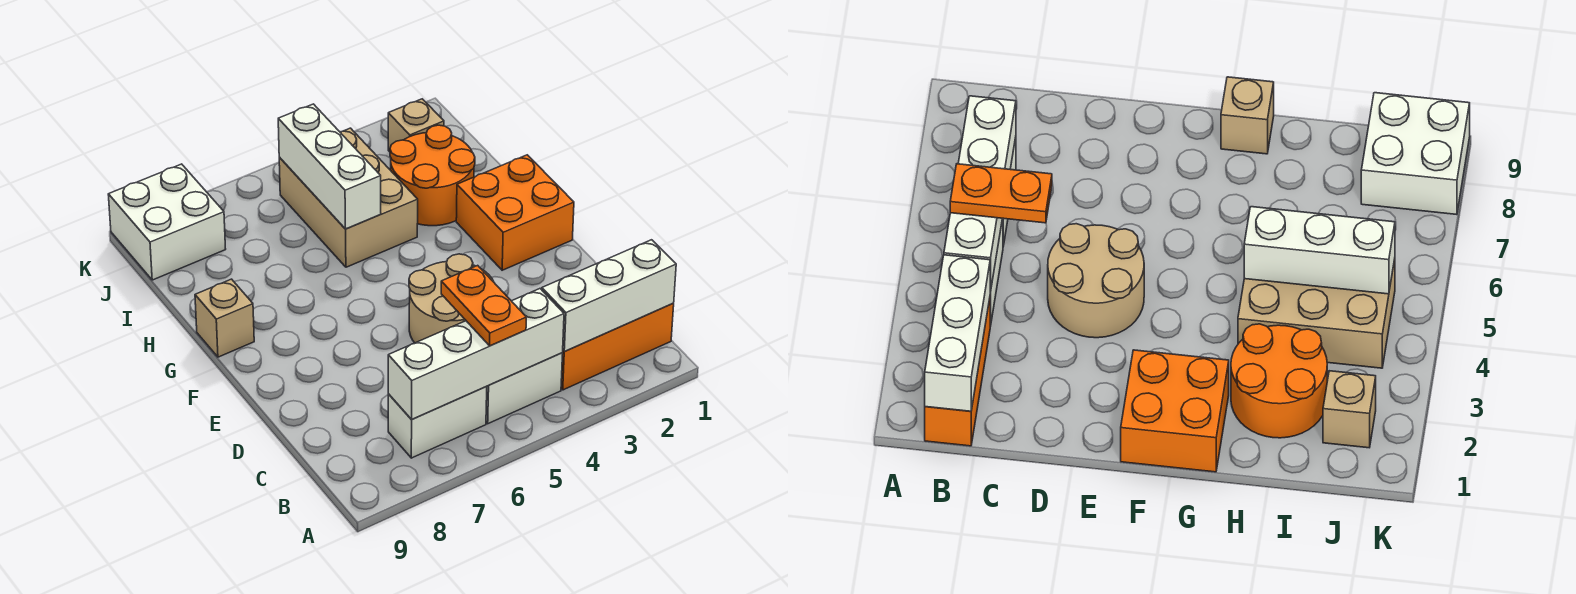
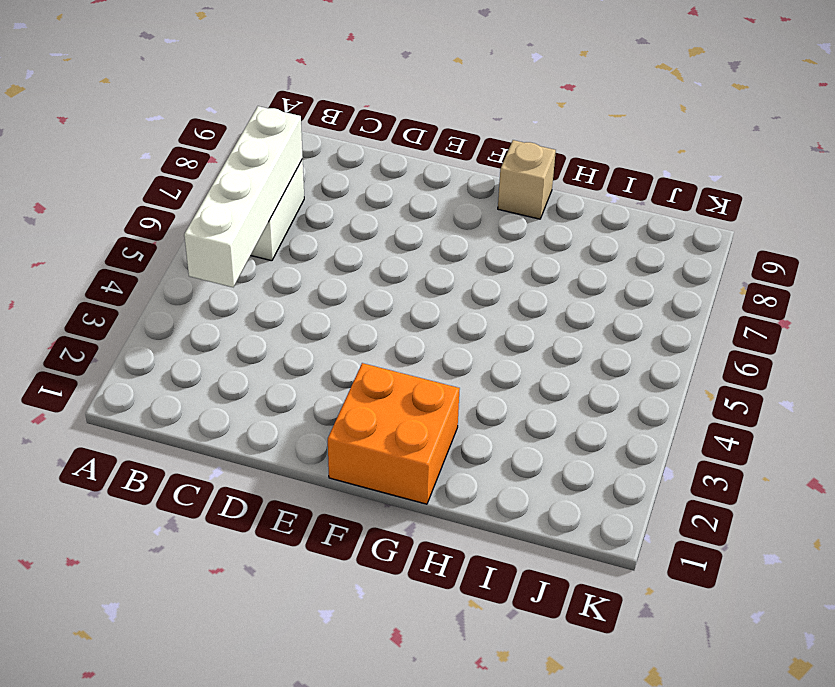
none -> orange brick B1:B3 level 1
none -> white brick B4:B5 level 1
none -> tan round brick D4:E5 level 1

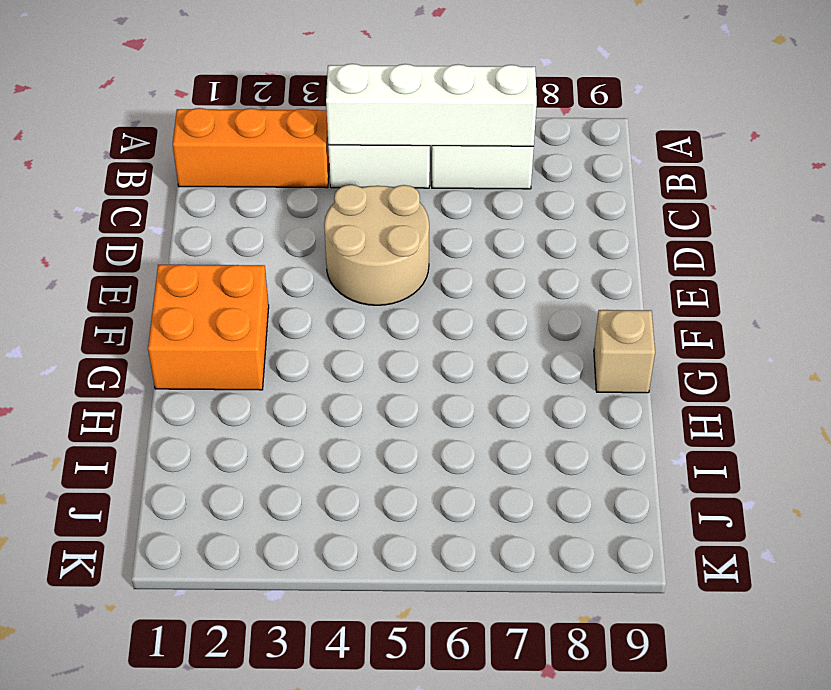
none -> orange round brick H2:I3 level 1
none -> tan brick H4:J5 level 1
none -> tan brick J2 level 1

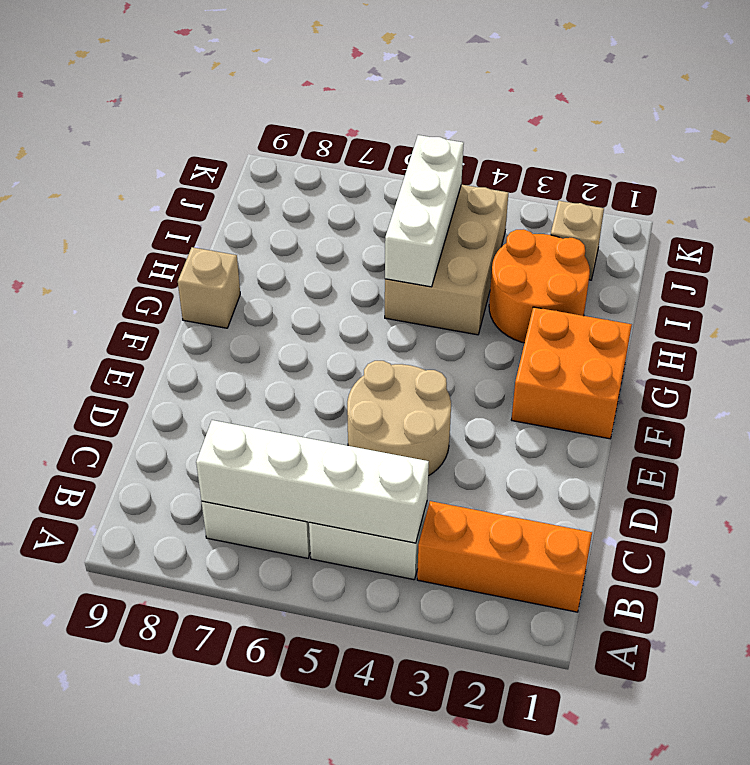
none -> white brick J8:K9 level 1
none -> white brick B1:B3 level 2
none -> orange plate B5:C5 level 3

